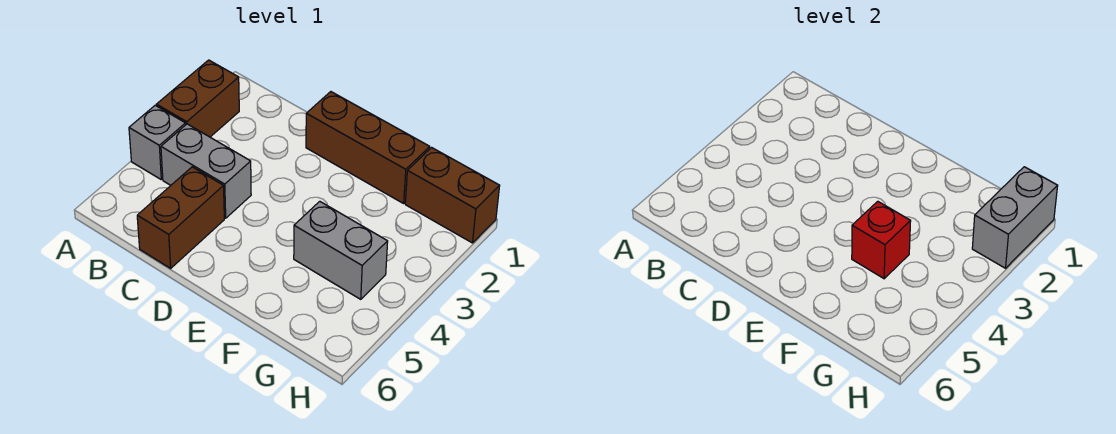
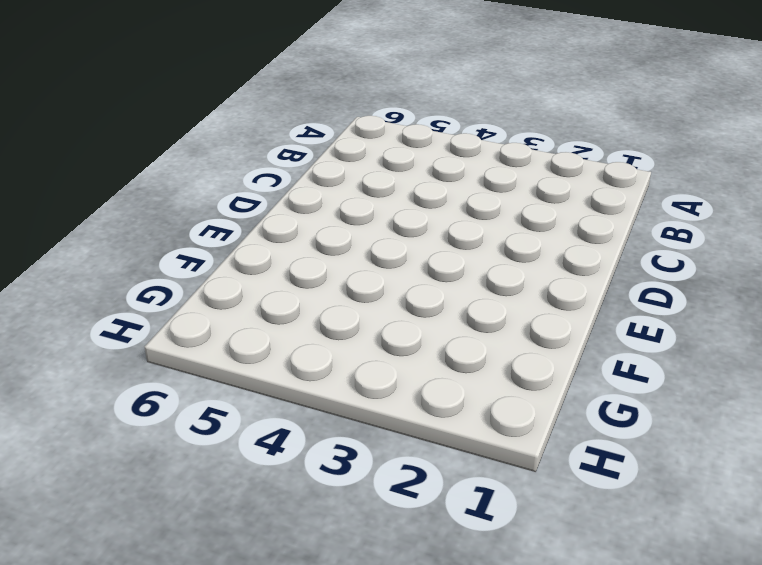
none -> brown brick A2:A3 level 1
none -> grey brick A4 level 1

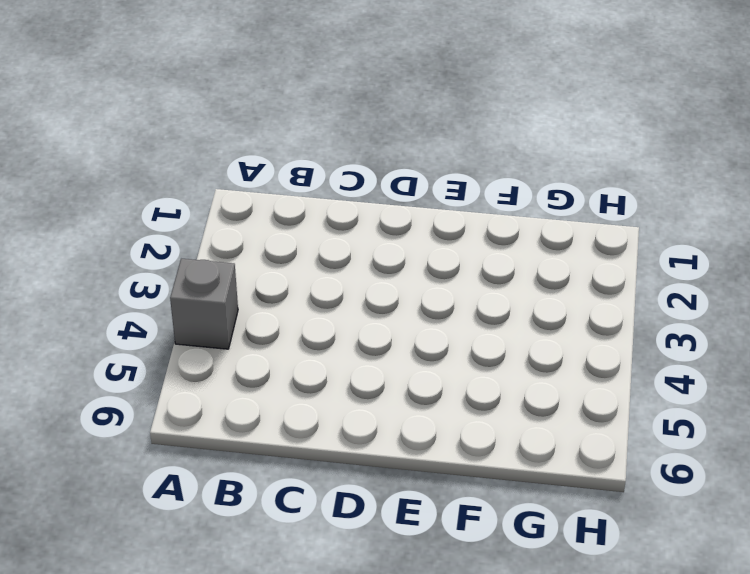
none -> brown brick A2:A3 level 1
none -> grey brick B4:C4 level 1

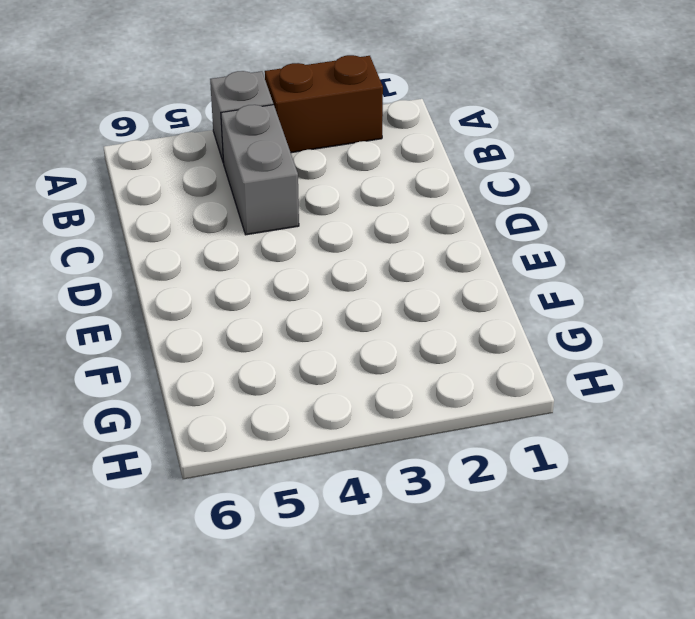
none -> brown brick C5:C6 level 1
none -> brown brick D1:F1 level 1

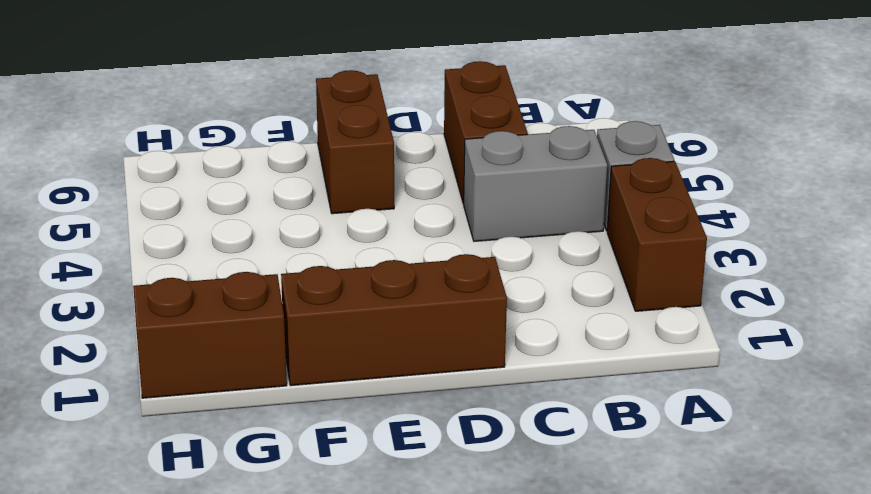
brown brick E5:E6 level 1 -> none
none -> grey brick F4:G4 level 1
none -> red brick F4 level 2

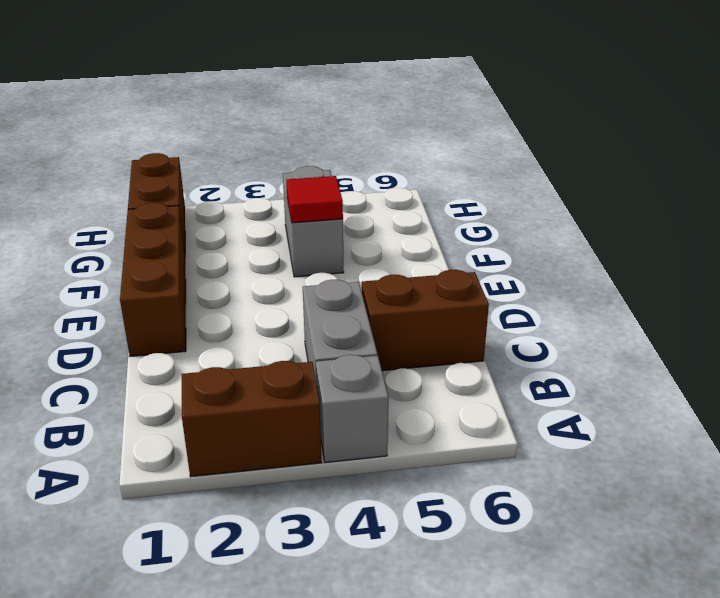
red tile F4 level 2 -> red brick F4 level 2
none -> grey brick H1:H2 level 2

